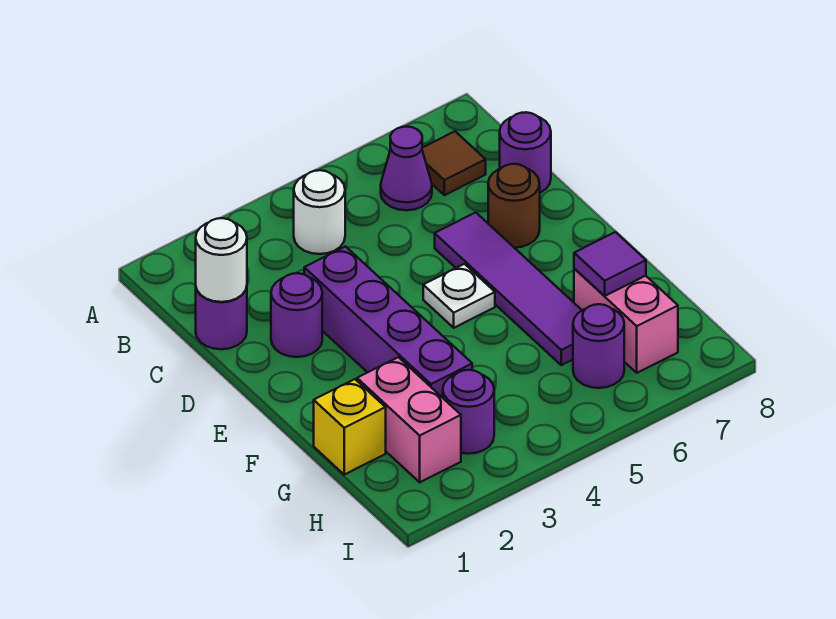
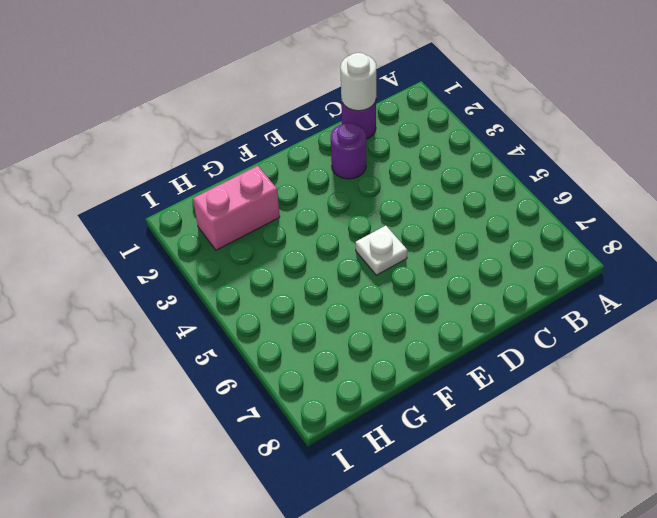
none -> white round brick B4 level 1
none -> purple cone B6 level 1
none -> brown tile B7 level 1

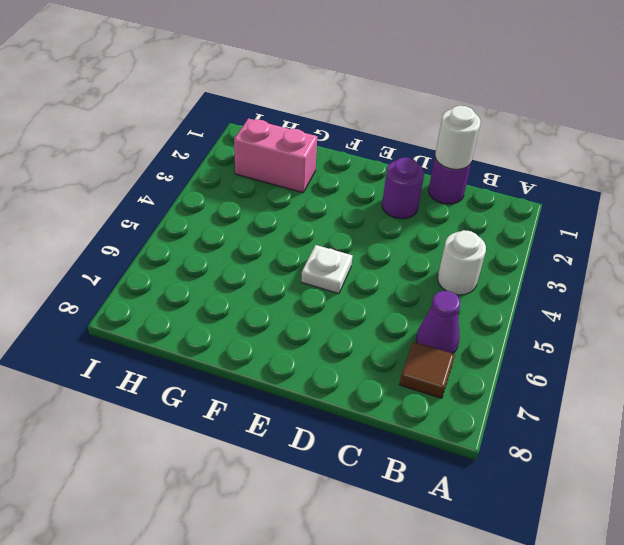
none -> purple round brick C8 level 1
none -> purple brick D3:G3 level 1
none -> purple tile D6:G6 level 1

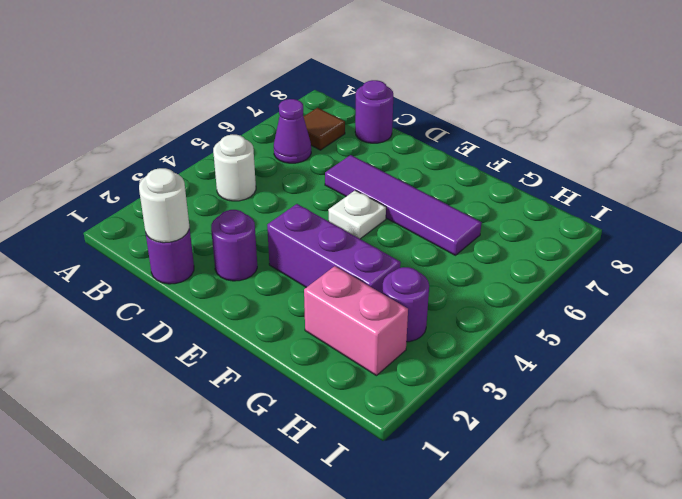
purple brick E3:G3 level 1 -> purple brick D3:G3 level 1
none -> brown round brick D7 level 1
none -> yellow brick G1 level 1
none -> pink brick G7:H7 level 1

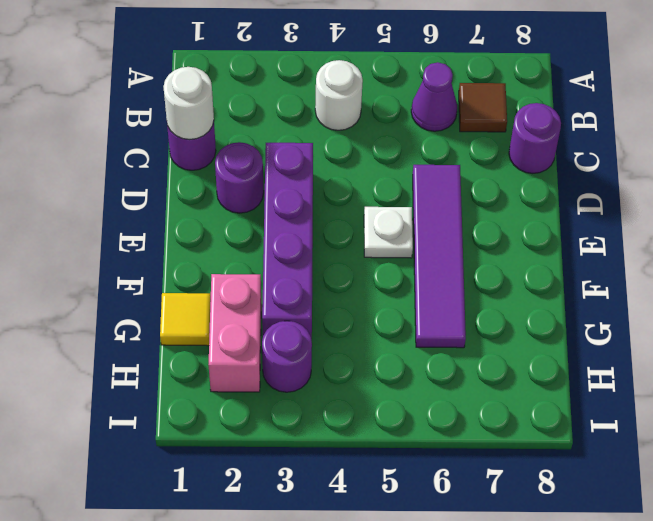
yellow tile G1 level 1 -> yellow brick G1 level 1
none -> brown round brick D7 level 1
none -> pink brick G7:H7 level 1
none -> purple round brick H6 level 1

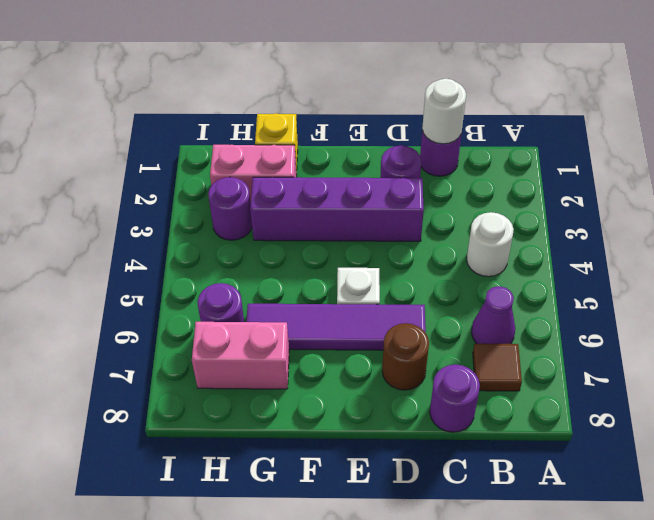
none -> purple tile G7 level 2

